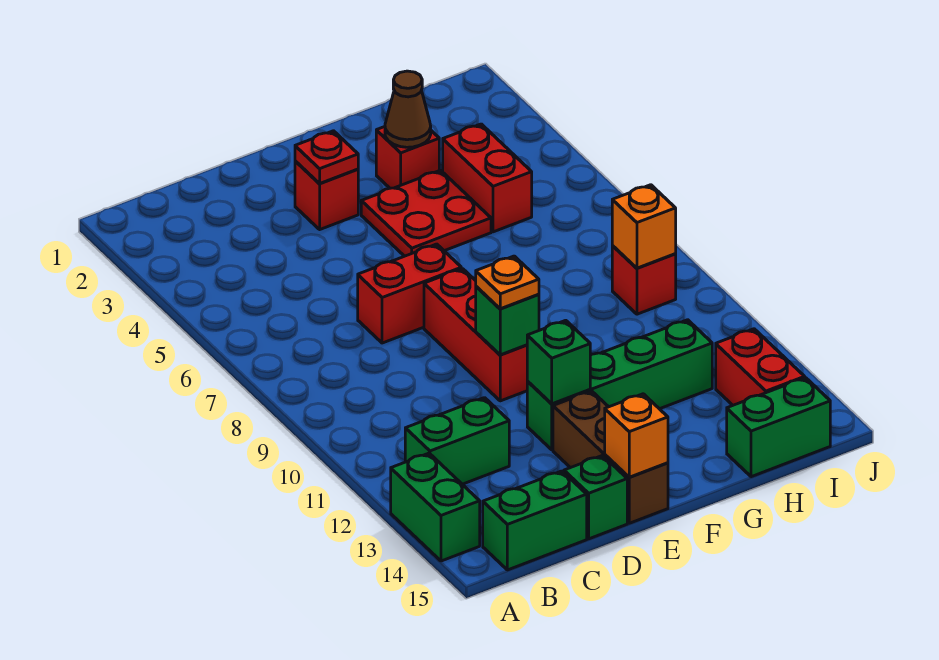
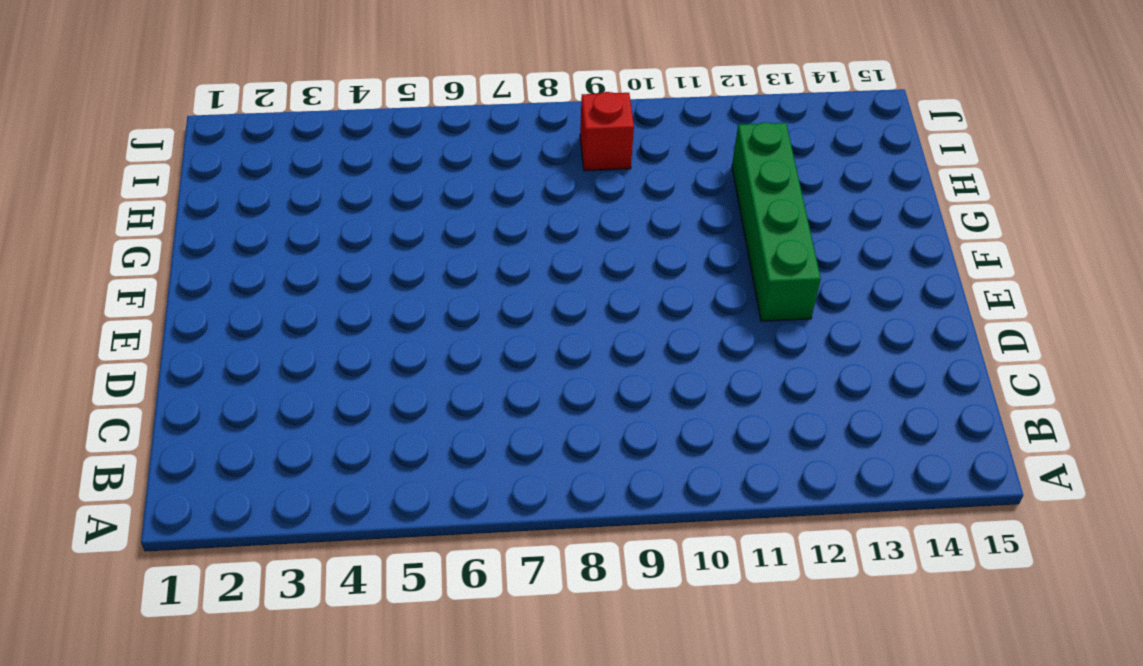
none -> green brick A13:A14 level 1
none -> green brick B12:C12 level 1
none -> green brick B15:C15 level 1

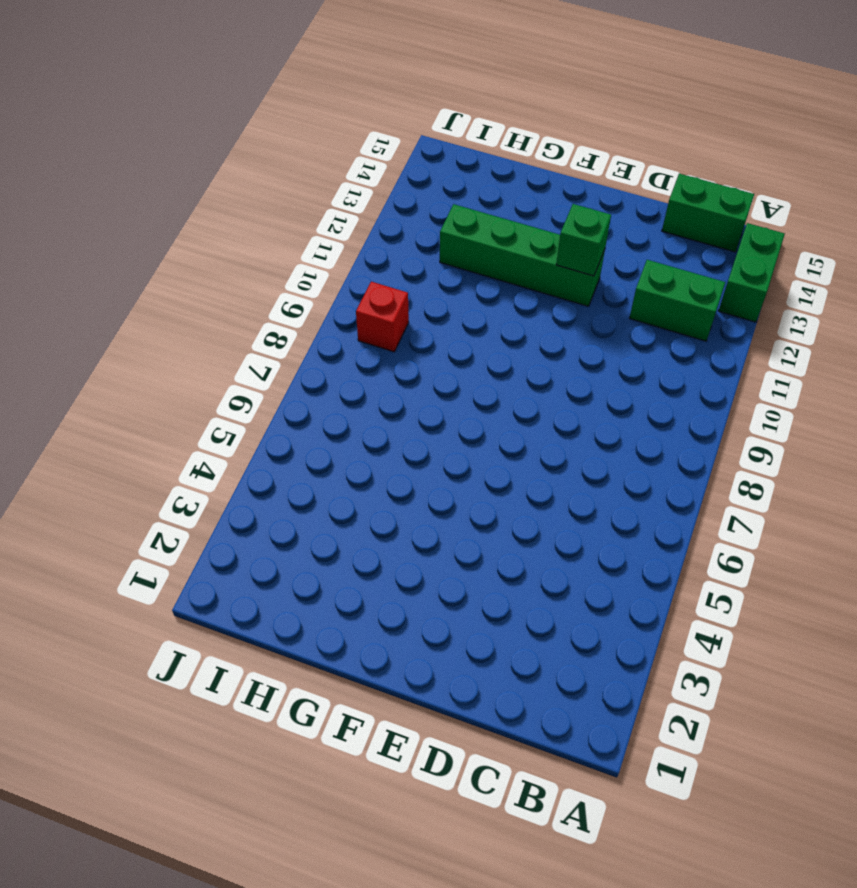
none -> red brick D7:E7 level 1
none -> green brick D15 level 1
none -> red brick E3 level 1

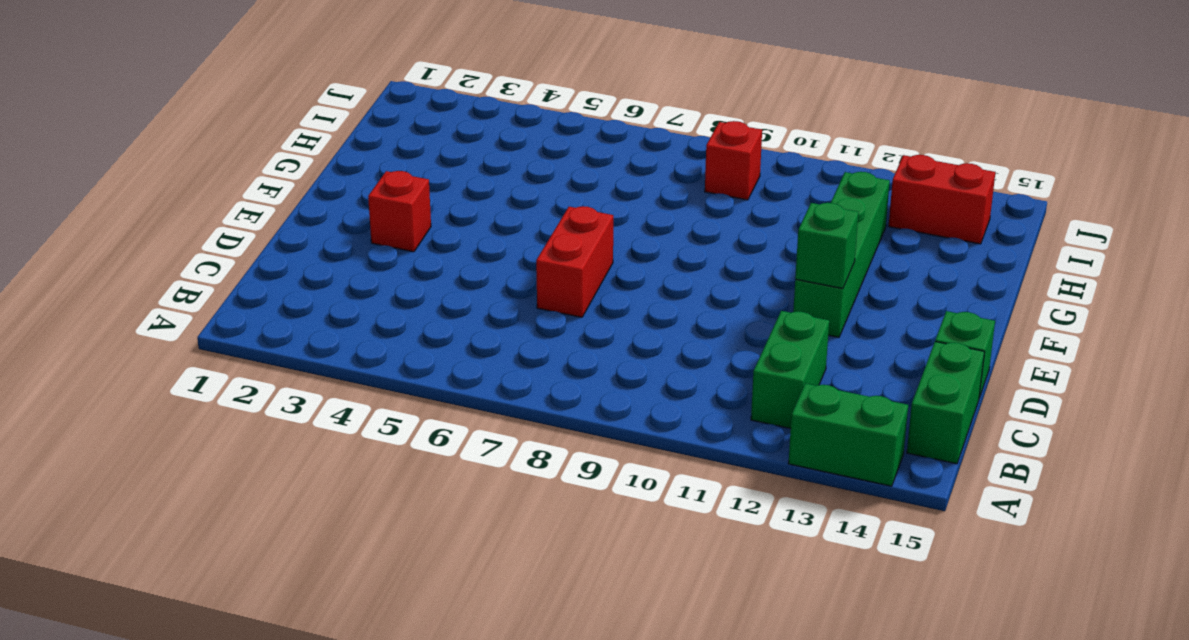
none -> red brick E8:E10 level 1
none -> brown brick E13:E15 level 1
none -> red plate F4:G5 level 1

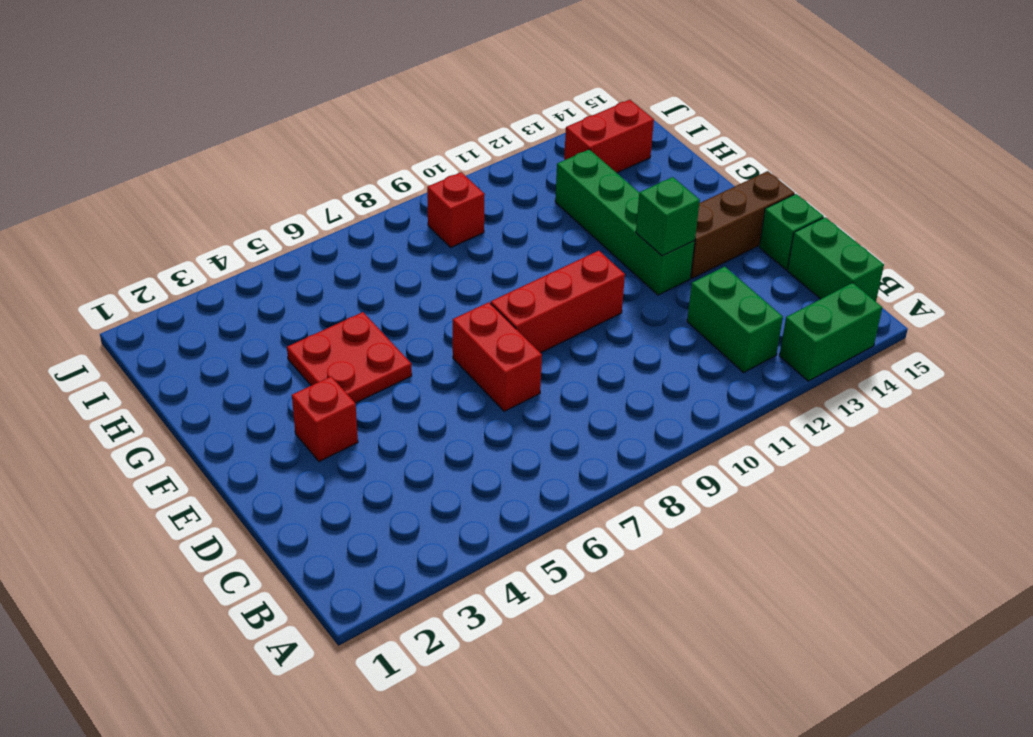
none -> red brick G3 level 1
none -> red brick H4:H5 level 1
none -> green brick H15:I15 level 1

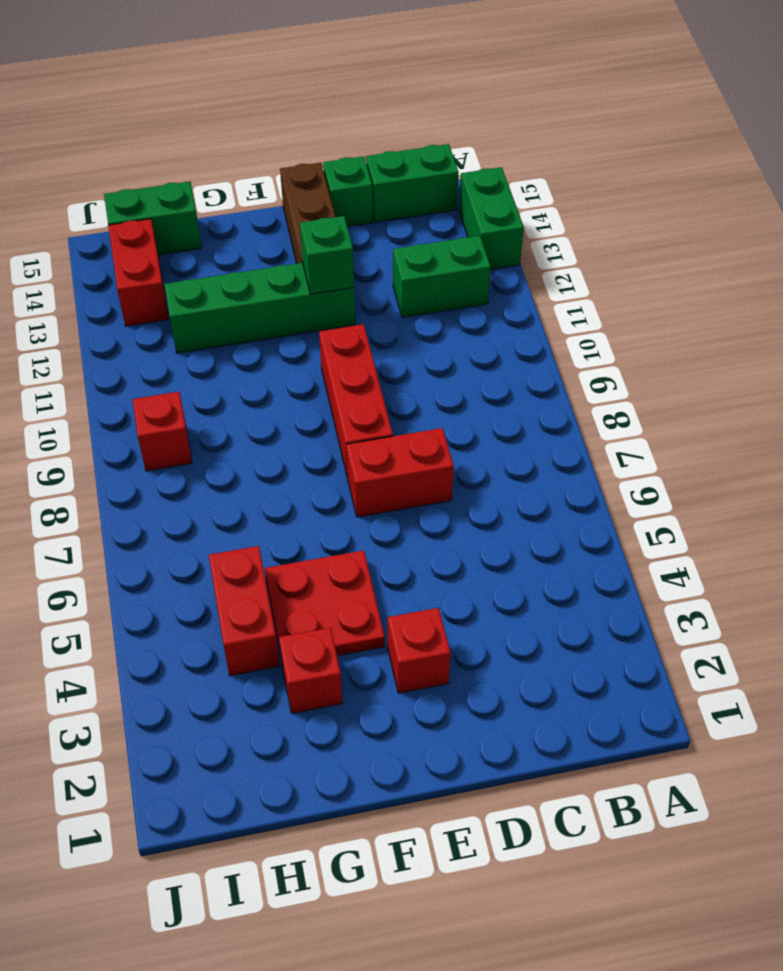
none -> red plate E3 level 2
none -> green brick E10 level 2
none -> orange brick E15 level 2

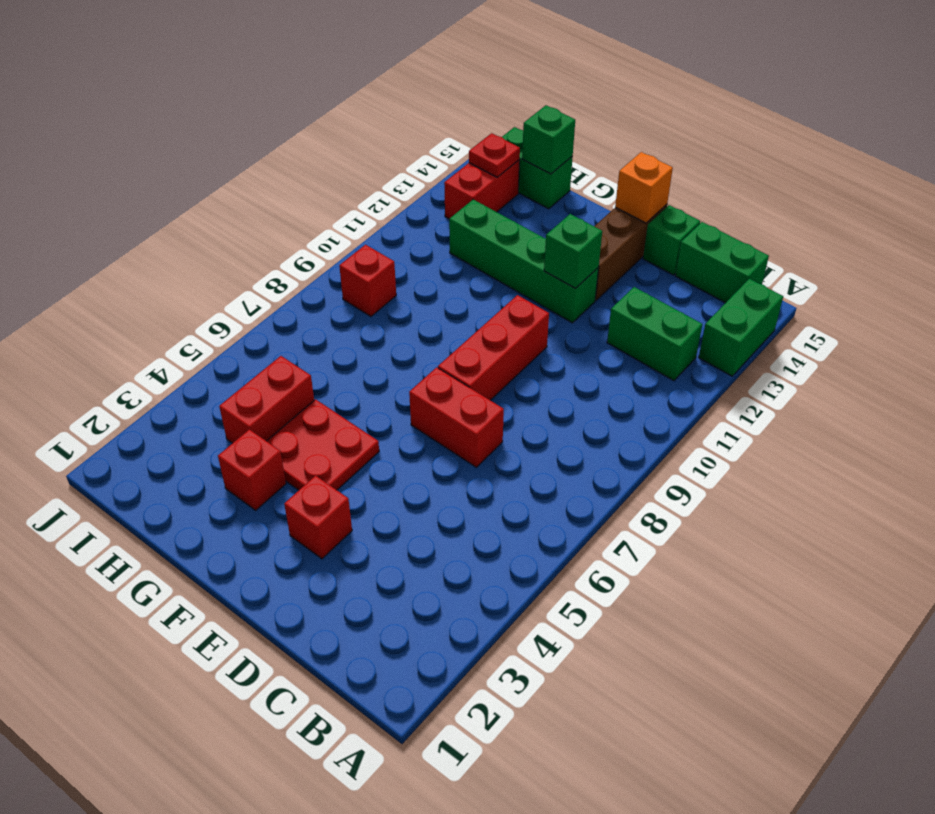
green brick H15 level 2 -> green brick E10 level 2
red plate I14 level 2 -> red plate E3 level 2
none -> brown cone G3 level 2
none -> orange brick I9 level 2
none -> orange plate E10 level 3

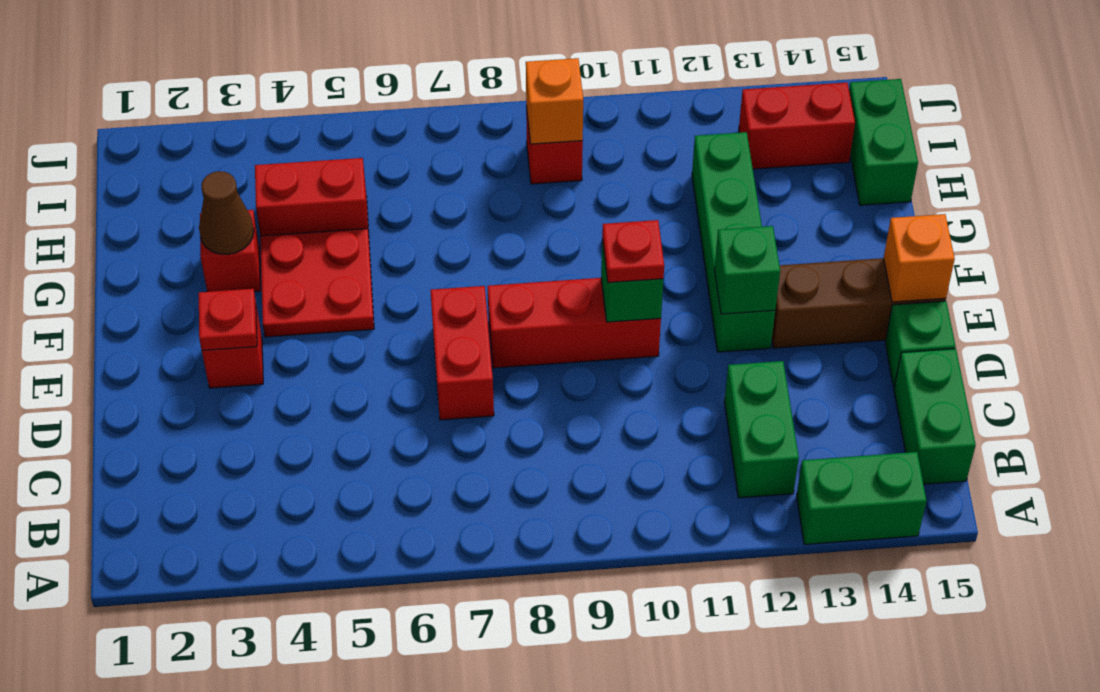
red plate E10 level 3 -> orange plate E10 level 3

